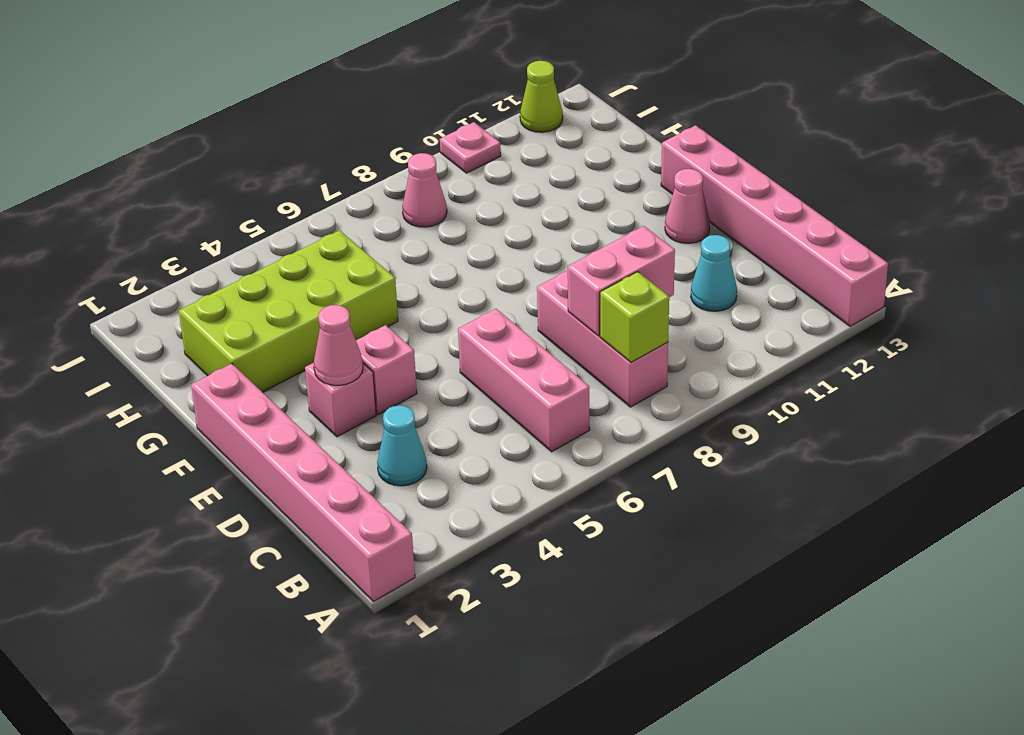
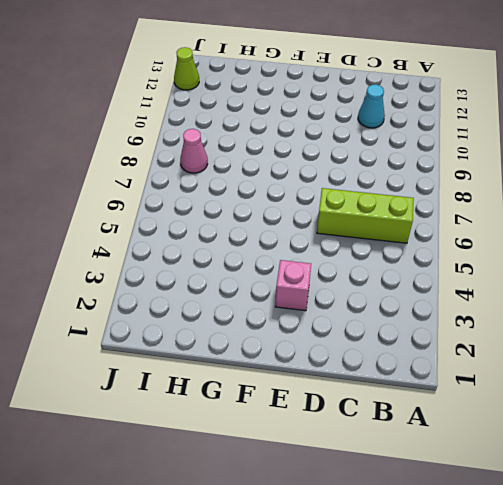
lime brick B6:D6 level 1 -> pink brick B6:D6 level 1
none -> pink brick A1:F1 level 1
none -> pink brick A13:F13 level 1
none -> pink brick B8:D8 level 1

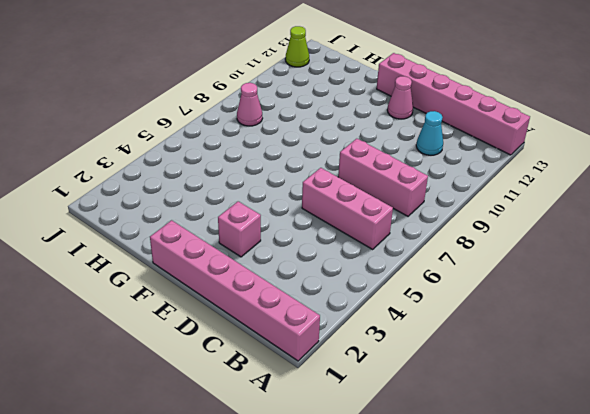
none -> cyan cone C3 level 1
none -> pink brick E4 level 1
none -> lime brick G2:H5 level 1

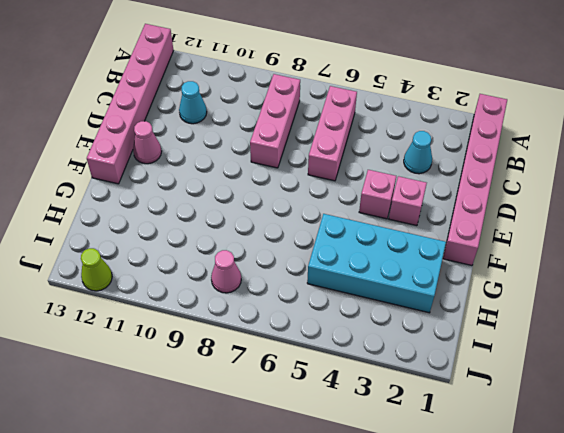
cyan brick G2:H5 level 1 -> lime brick G2:H5 level 1
none -> pink plate J10 level 1
none -> lime brick B8 level 2
none -> pink brick C8:C9 level 2

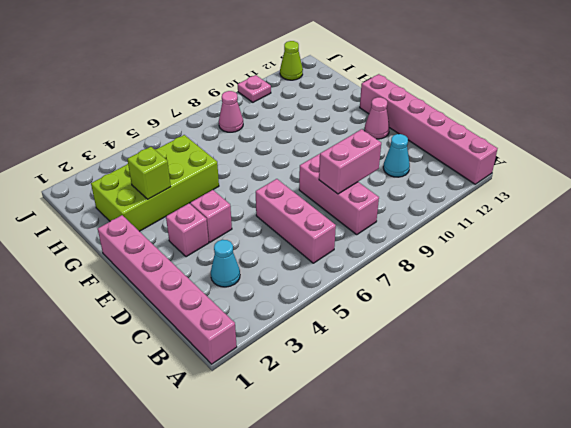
lime brick G3 level 2 -> lime brick B8 level 2
none -> pink cone E3 level 2

